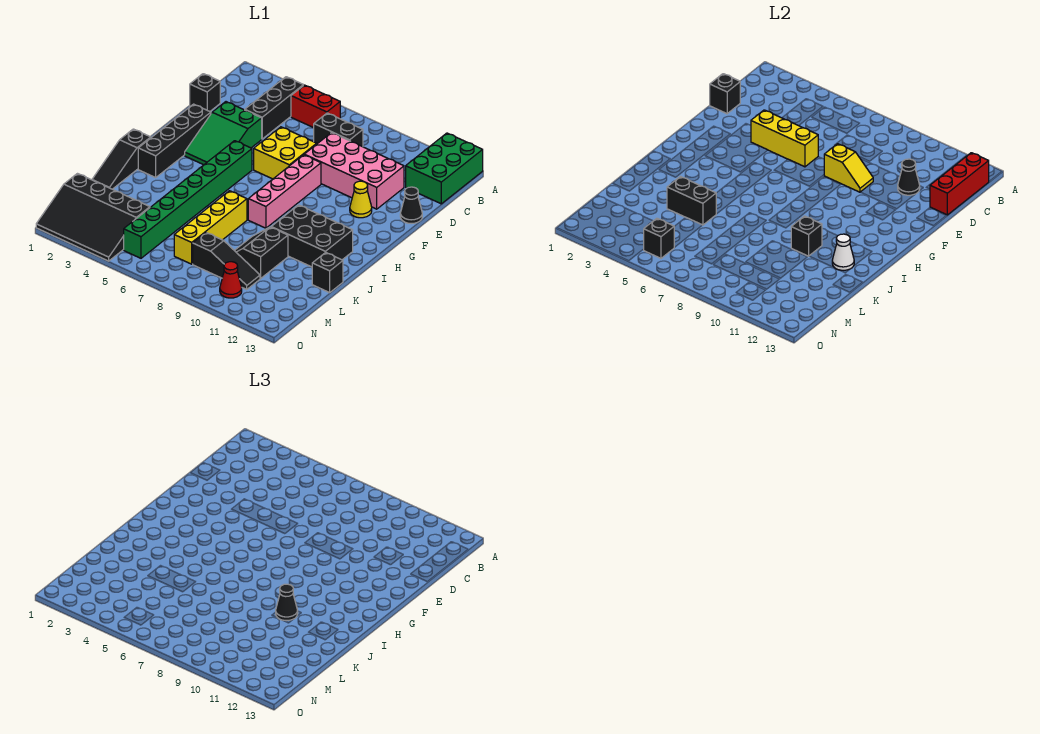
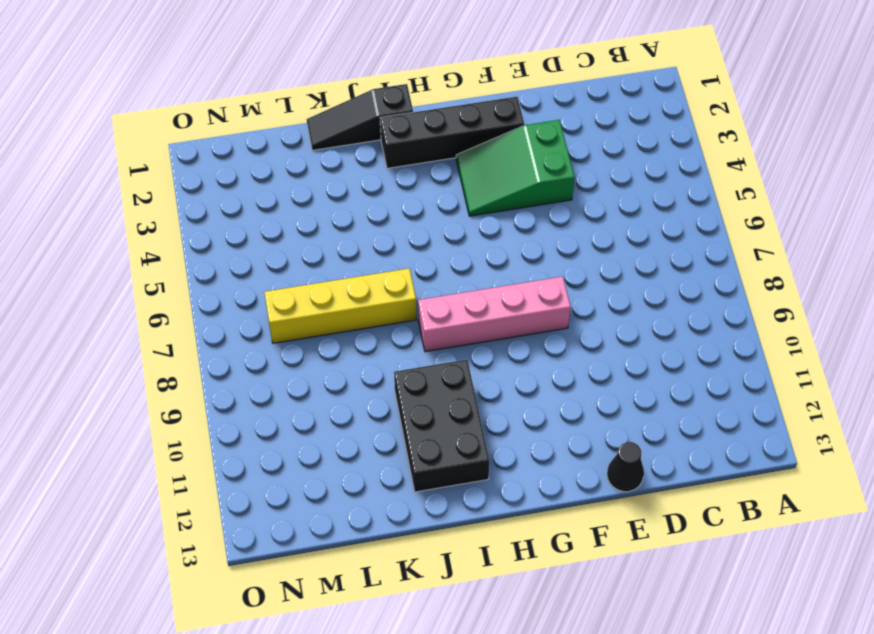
none -> green brick A12:C13 level 1
none -> black brick B4:D4 level 1
none -> red brick B5:B6 level 1
none -> black brick C7:C8 level 1

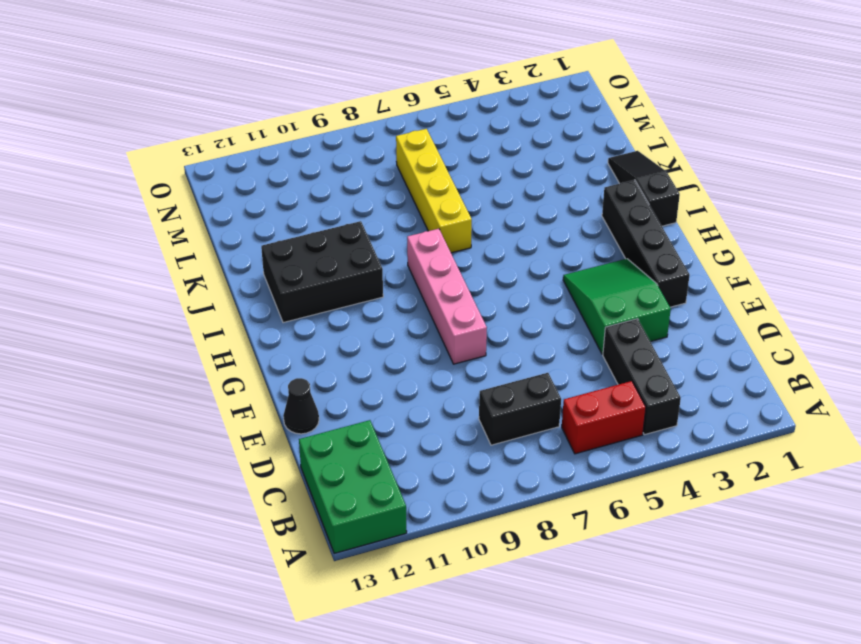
none -> black brick D1 level 1
none -> pink brick D8:E11 level 1
none -> yellow brick E6:F7 level 1
none -> yellow cone F11 level 1

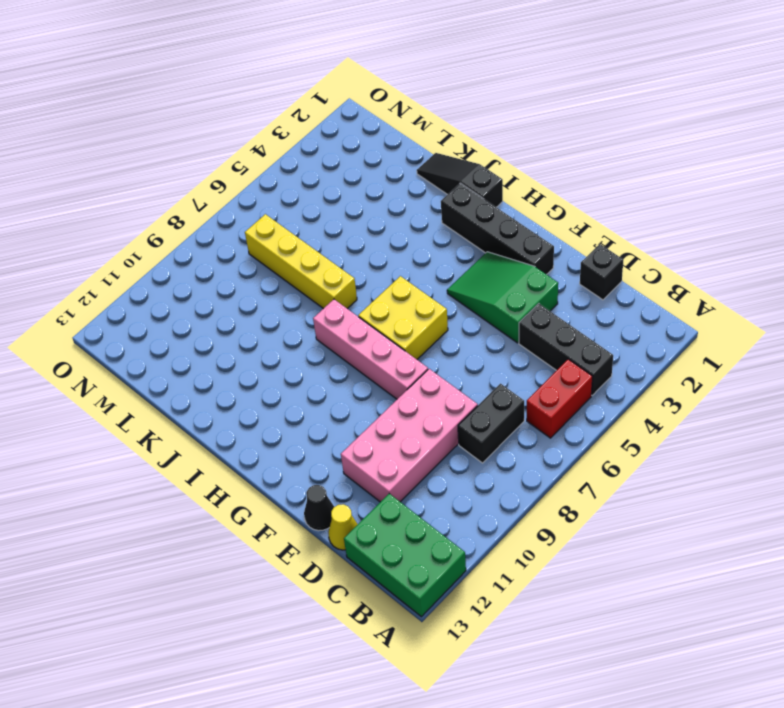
yellow cone D13 level 1 -> yellow cone F11 level 1
yellow brick G6:H7 level 1 -> yellow brick E6:F7 level 1
none -> green brick G5:N5 level 1
none -> black brick I10:J12 level 1
none -> black slope K9:L10 level 1 top 10
none -> black brick K13 level 1

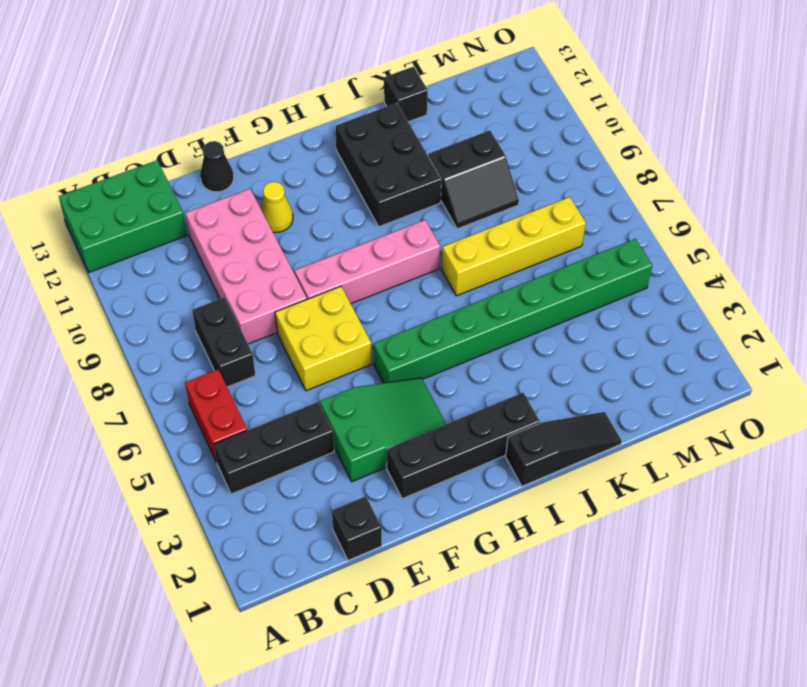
none -> black slope M1:O4 level 1 top M
none -> black slope M8:M10 level 1 top 8
none -> red cone N10 level 1
none -> red brick B13:D13 level 2

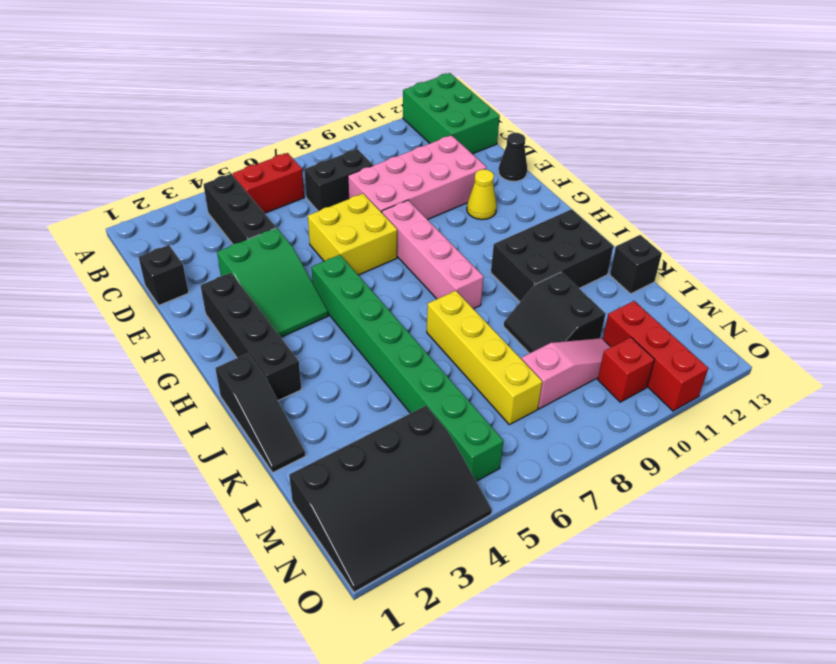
pink slope M8:M10 level 1 top 8 -> black slope M8:M10 level 1 top 8
red brick M11:O11 level 1 -> red brick B13:D13 level 2
red brick N10 level 1 -> red cone N10 level 1
none -> black brick D1 level 2
none -> black cone D11 level 2
none -> yellow brick E4:E6 level 2
none -> yellow slope E8:E9 level 2 top 8

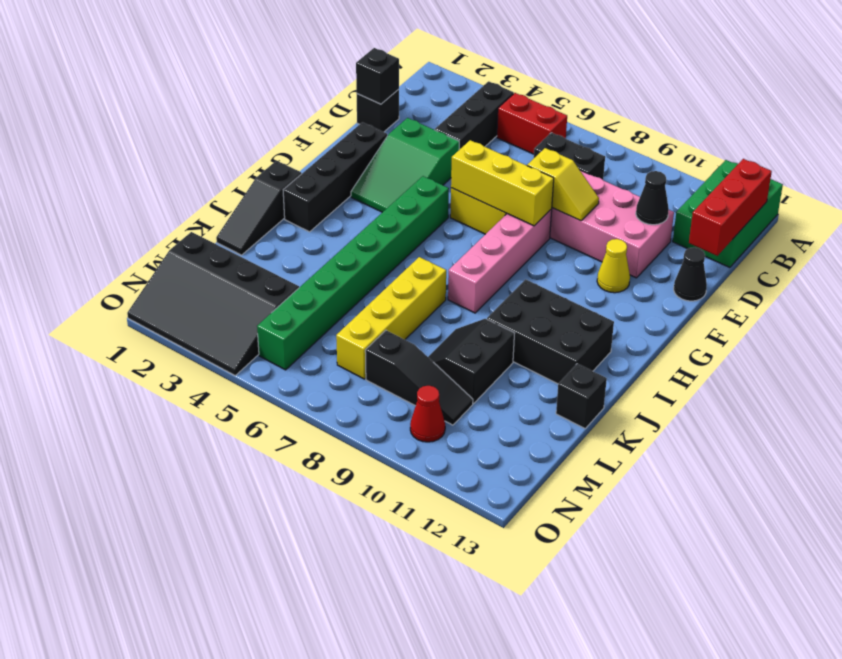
yellow brick F6:F8 level 2 -> yellow brick E4:E6 level 2
none -> black brick J10 level 2
none -> white cone J12 level 2
none -> black brick K4:K5 level 2
none -> black brick N5 level 2

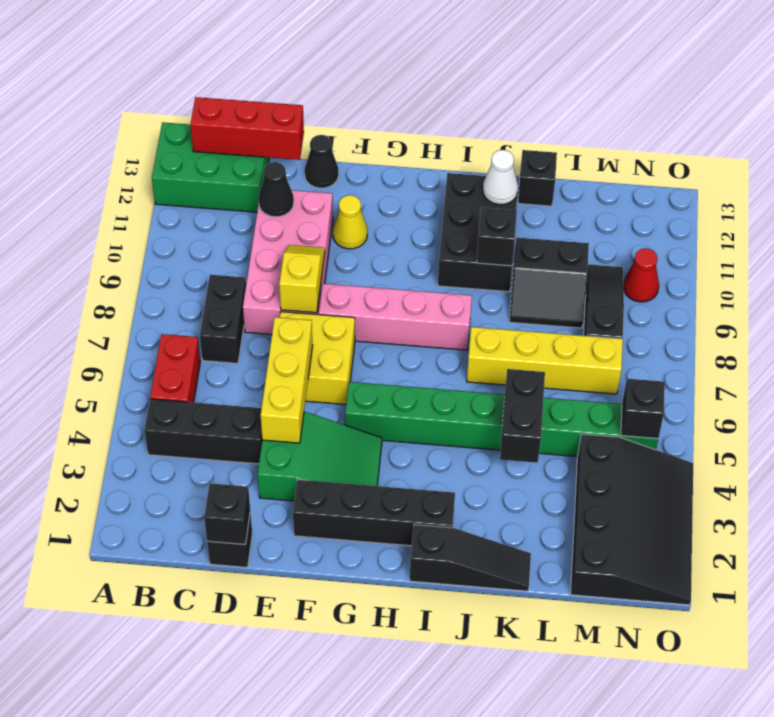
none -> black cone J10 level 3

